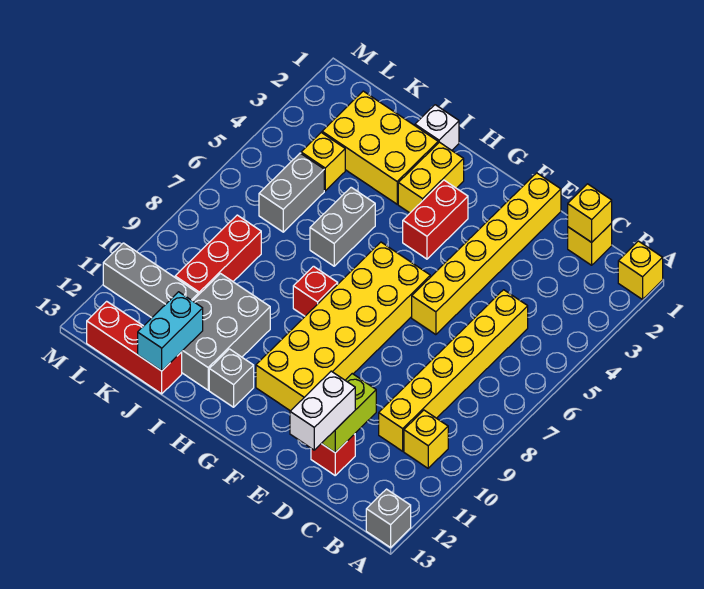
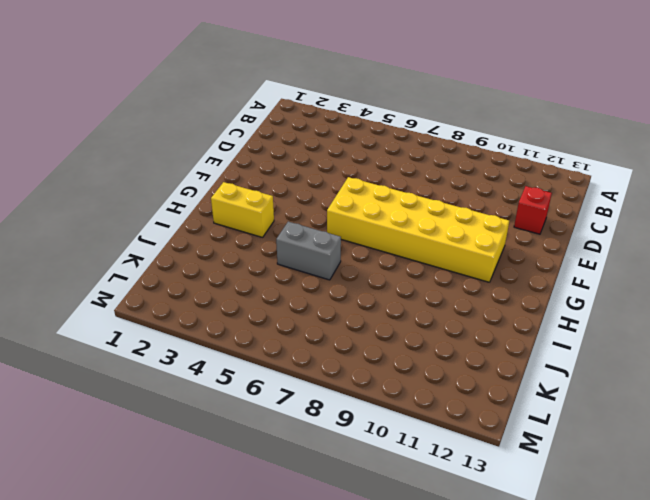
none -> yellow brick A1 level 1
none -> grey brick A13 level 1
none -> yellow brick B10 level 1

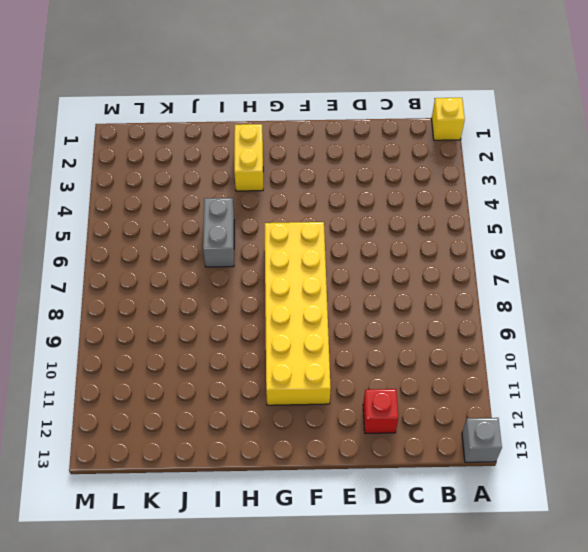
none -> yellow brick B10 level 1
none -> yellow brick C1 level 1
none -> yellow brick C5:C10 level 1

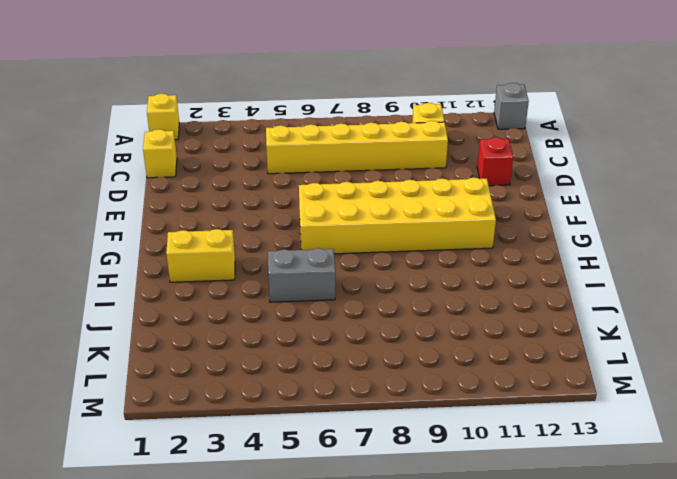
none -> yellow brick E1:E6 level 1
none -> red brick G3:G4 level 1
none -> red brick H8 level 1

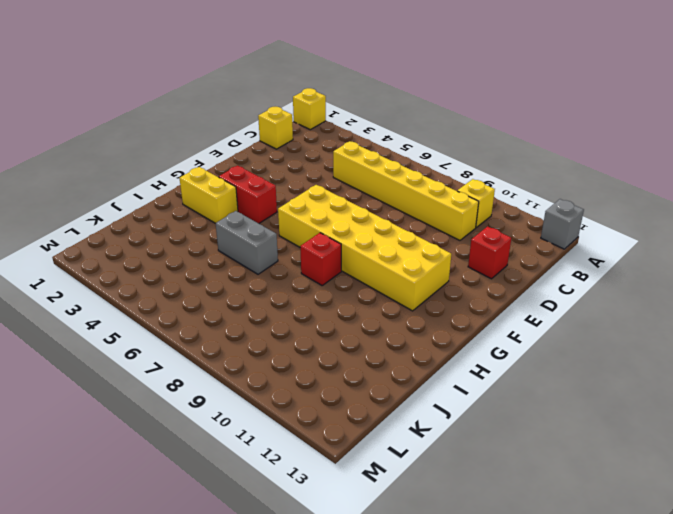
none -> yellow brick E1:E6 level 1
none -> grey brick H12 level 1
none -> white brick I1 level 1

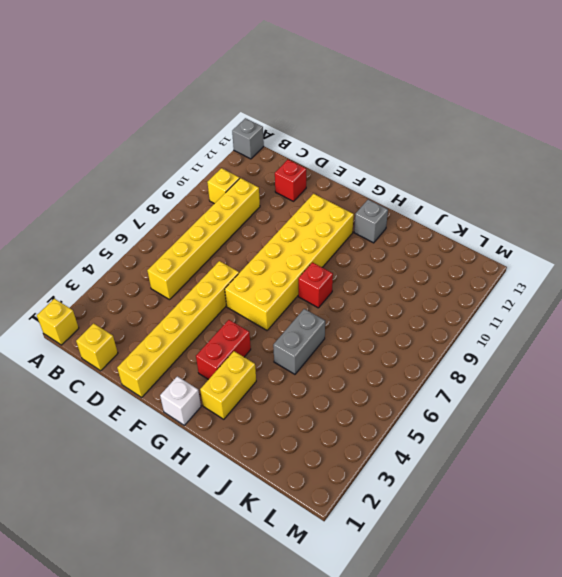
white brick G1 level 1 -> white brick I1 level 1
none -> yellow brick I2:K3 level 1
none -> grey brick I10:J12 level 1
none -> red brick J13:L13 level 1

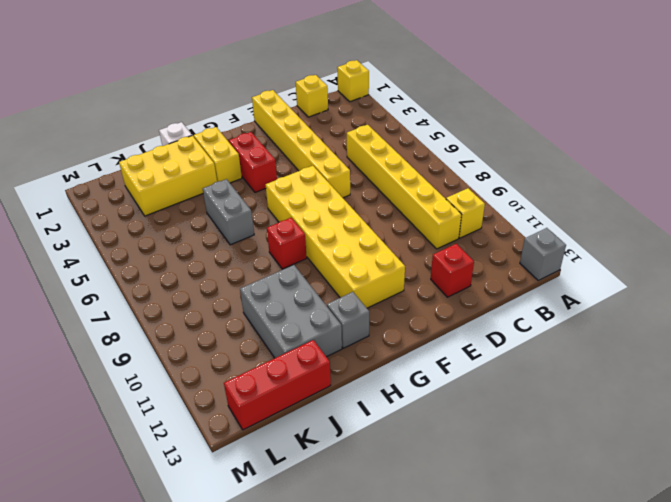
none -> yellow brick K4 level 1
none -> grey brick K5:K6 level 1
none -> red brick K8:K10 level 1

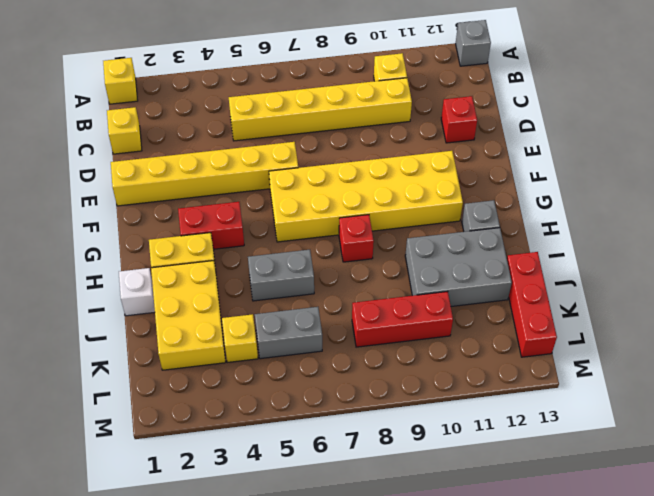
none -> grey brick K11:M11 level 1
none -> yellow brick C1 level 2
none -> lime brick D11:D12 level 2

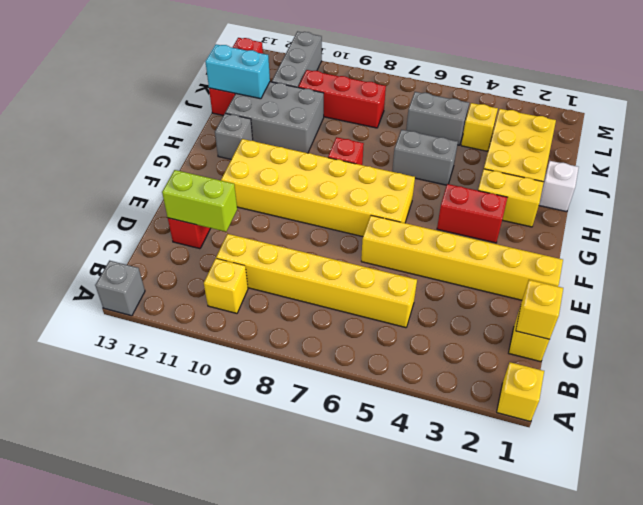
none -> white brick D12:D13 level 3

